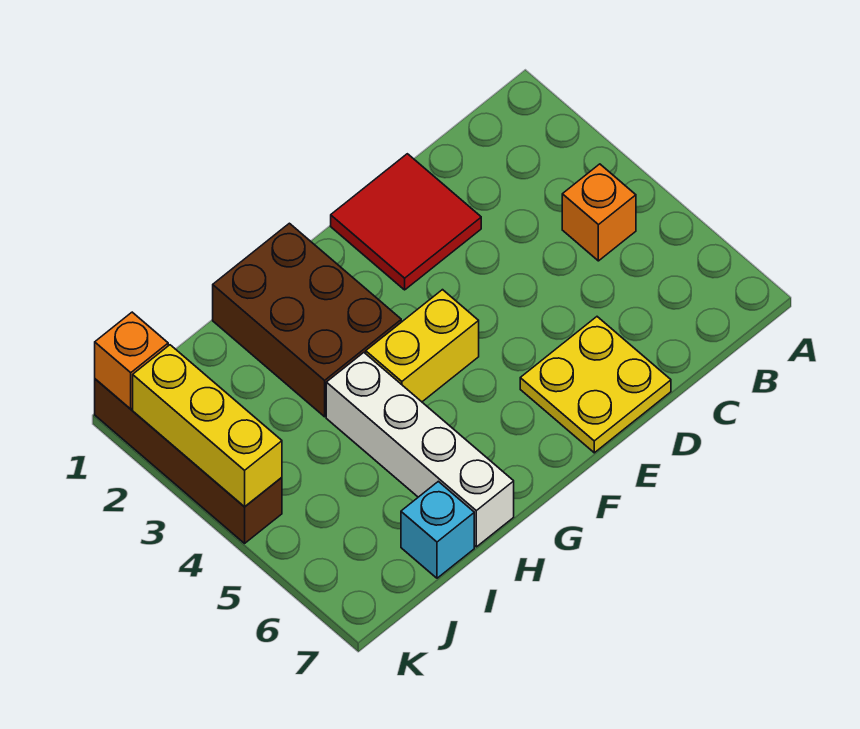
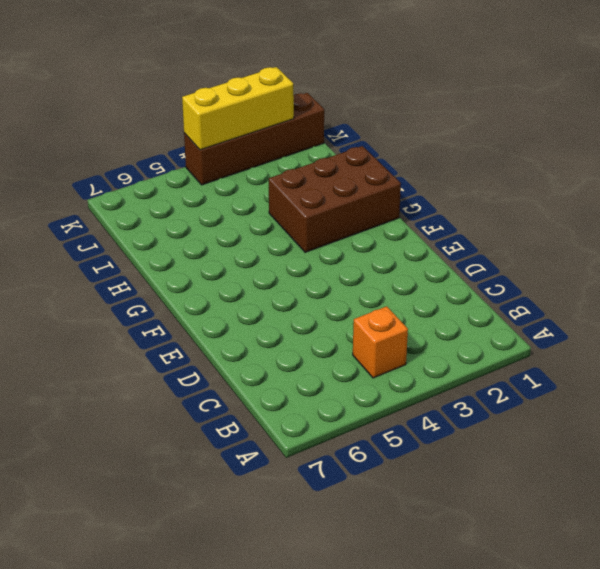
none -> red tile D1:E2 level 1
none -> yellow plate D6:E7 level 1

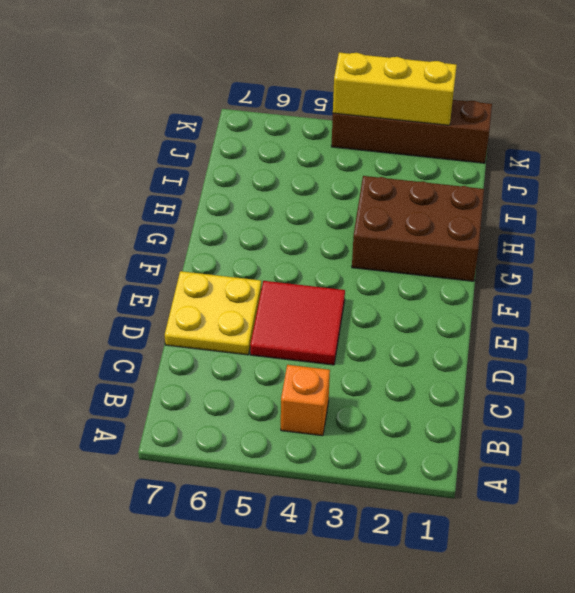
red tile D4:E5 level 1 -> red tile D1:E2 level 1
none -> yellow brick F4:G4 level 1
none -> white brick H4:H7 level 1

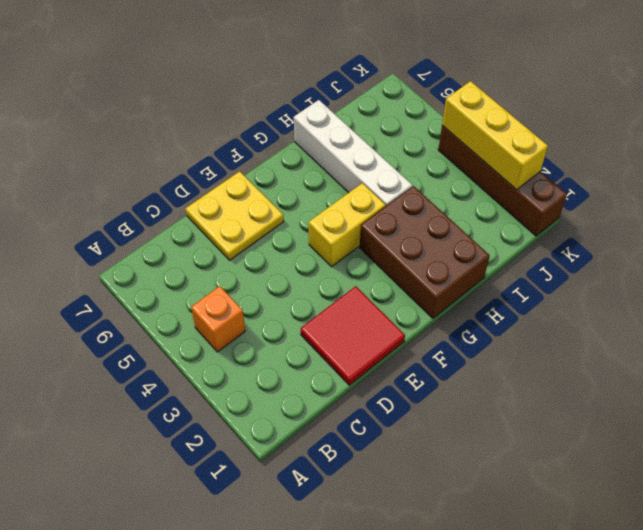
none -> cyan brick I7 level 1
none -> orange brick K1 level 2

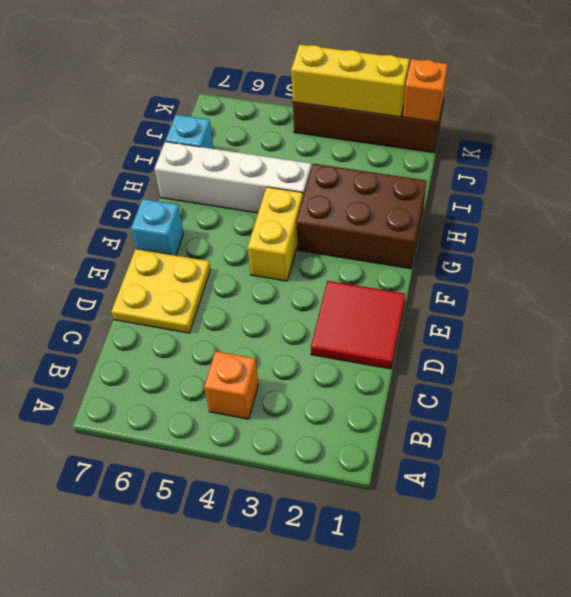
cyan brick F7 level 1 -> none

